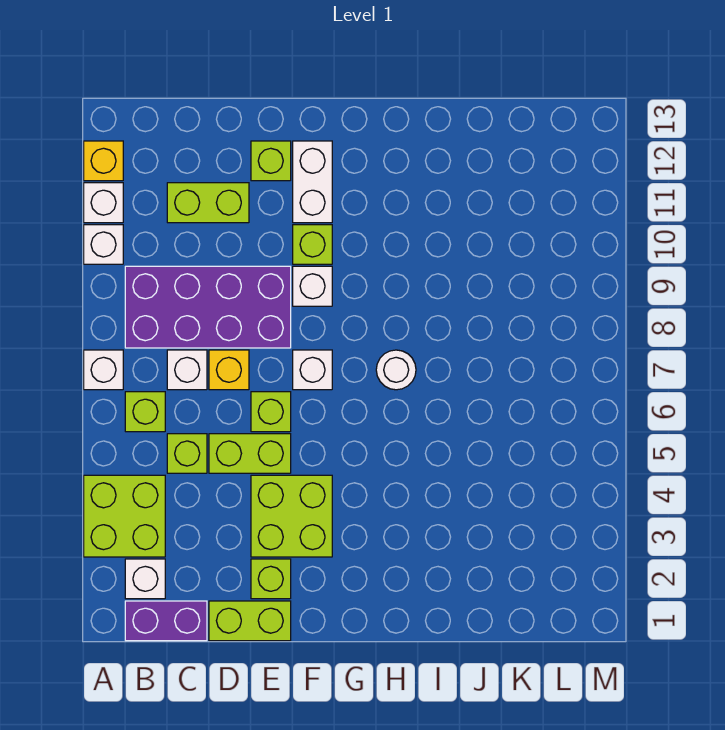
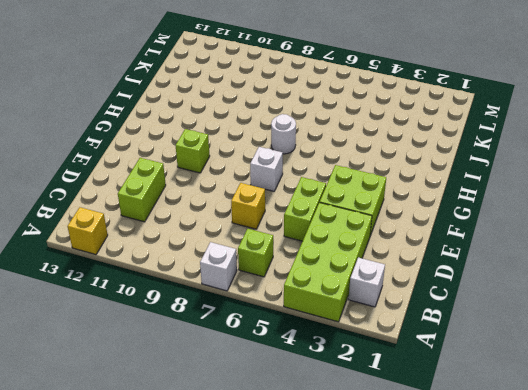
lime brick A3:D4 level 1 -> lime brick A3:B4 level 1
none -> white brick A10 level 1
none -> white brick A11 level 1
none -> purple brick B1:C1 level 1

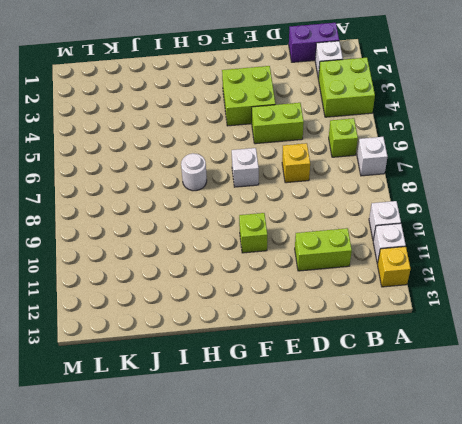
none -> purple brick B8:E9 level 1
none -> lime brick C5 level 1
none -> white brick C7 level 1

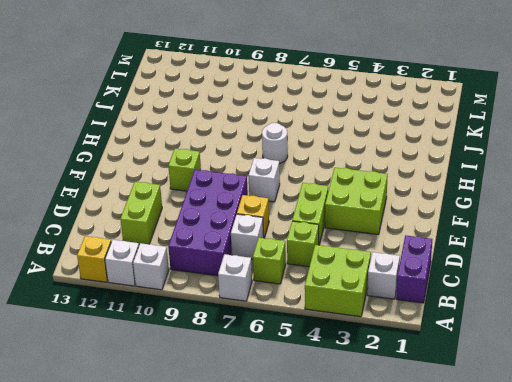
none -> lime brick D1:E1 level 1
none -> lime brick E2 level 1
none -> lime brick E6 level 1

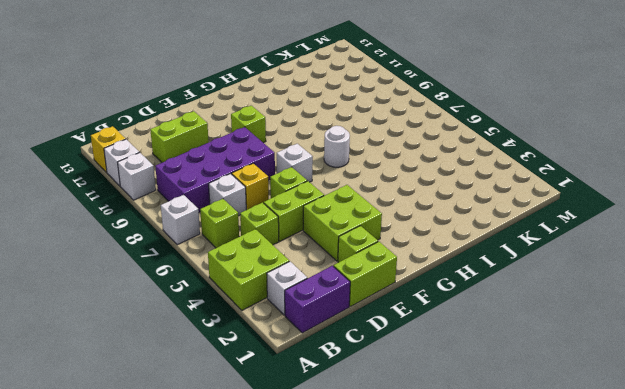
none -> lime brick E12 level 1
none -> white brick F9 level 1
none -> white brick F11:F12 level 1

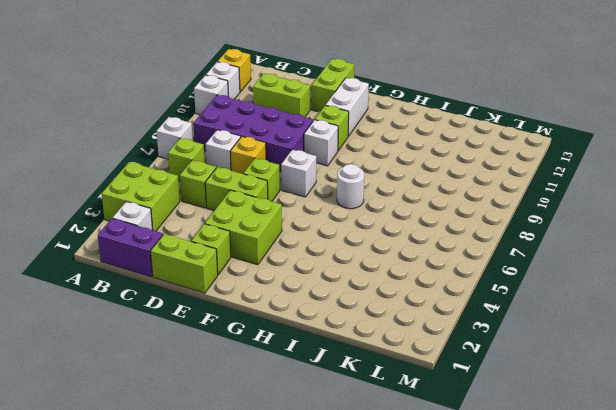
lime brick E12:E13 level 1 -> lime brick E12 level 1

